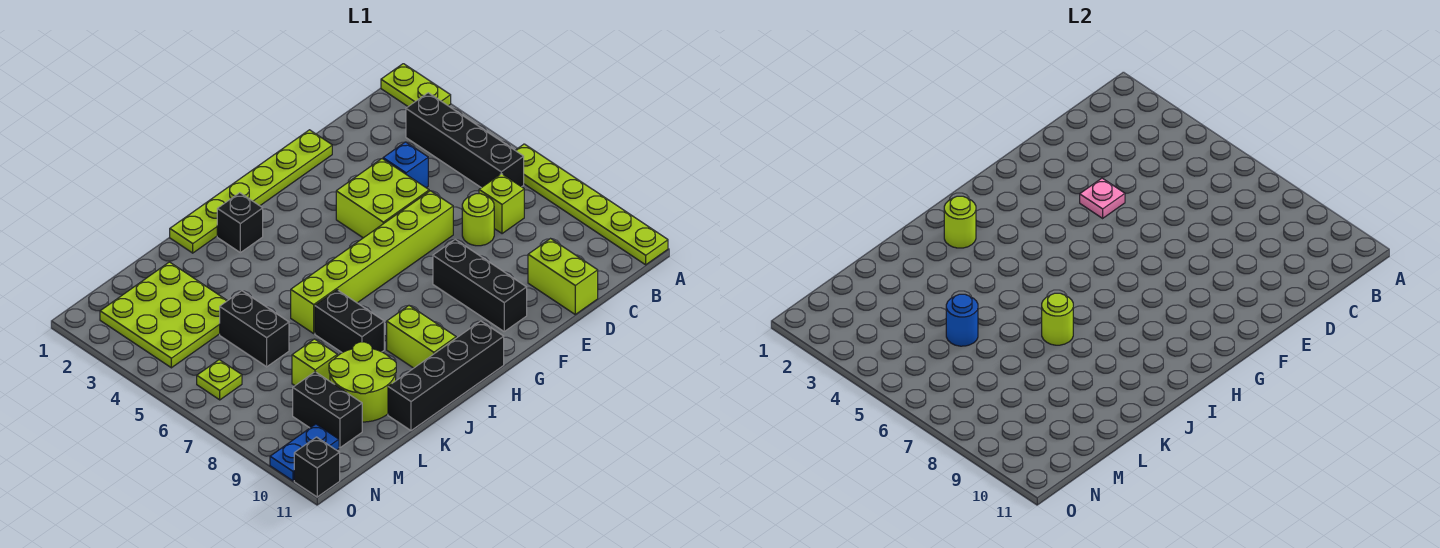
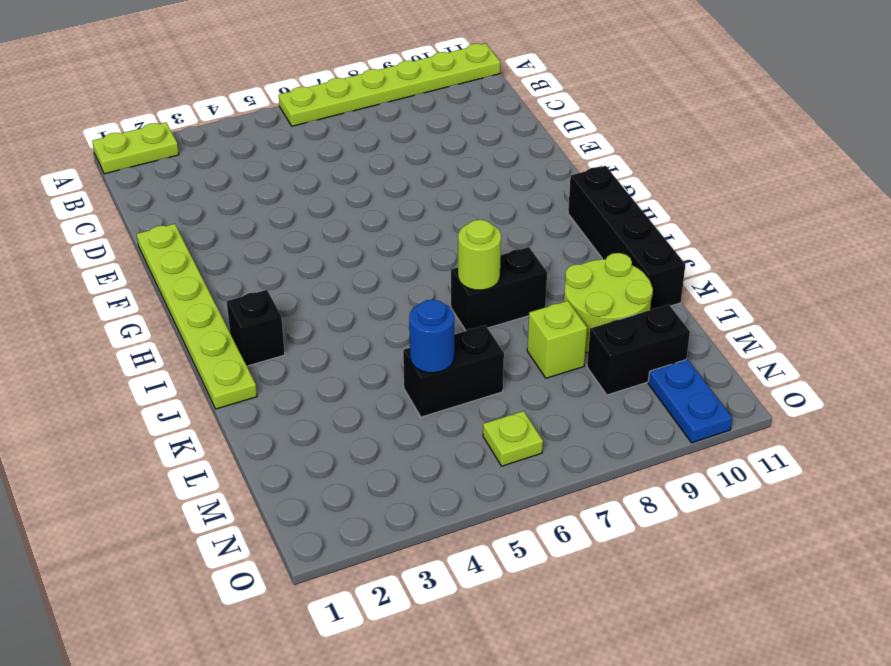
none -> black brick B3:B6 level 1
none -> lime brick C7 level 1
none -> blue brick D4 level 1

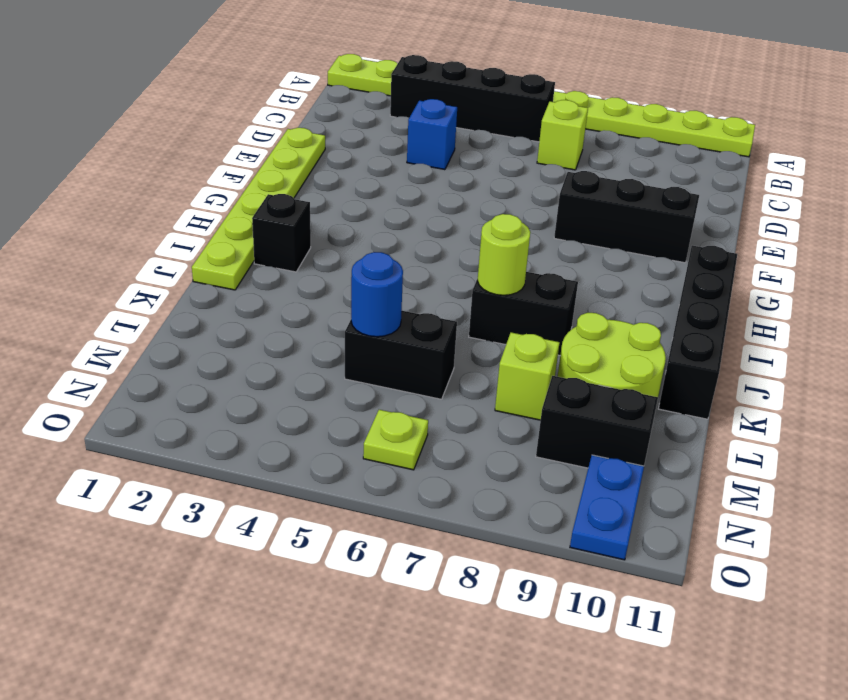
none -> lime round brick D7 level 1
none -> lime brick D10:D11 level 1
none -> lime brick E4:F5 level 1

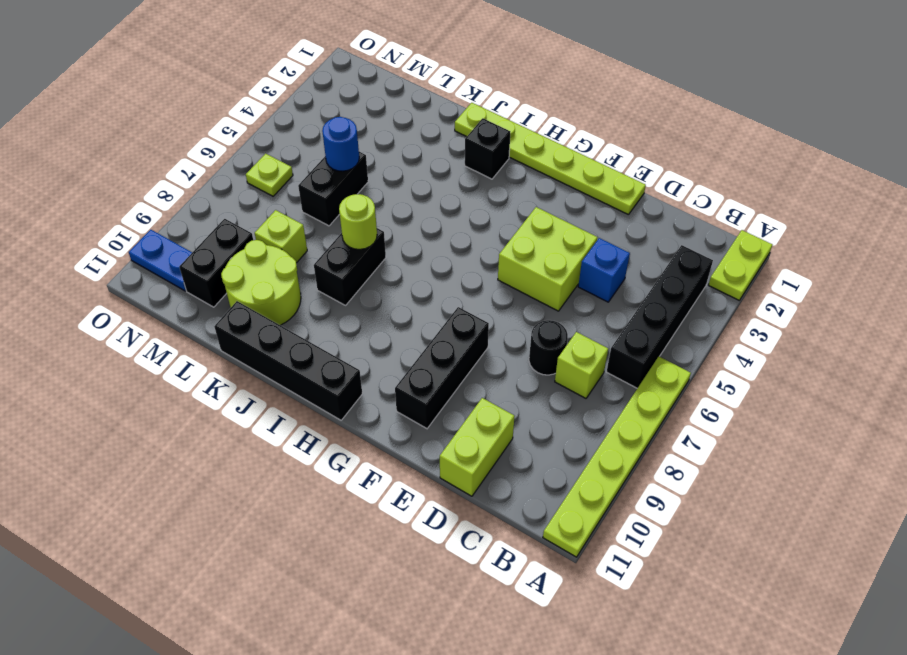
black round brick D7 level 1 -> lime round brick D7 level 1
none -> lime brick E6:J6 level 1
none -> lime brick I9:I10 level 1
none -> lime plate L2:N4 level 1

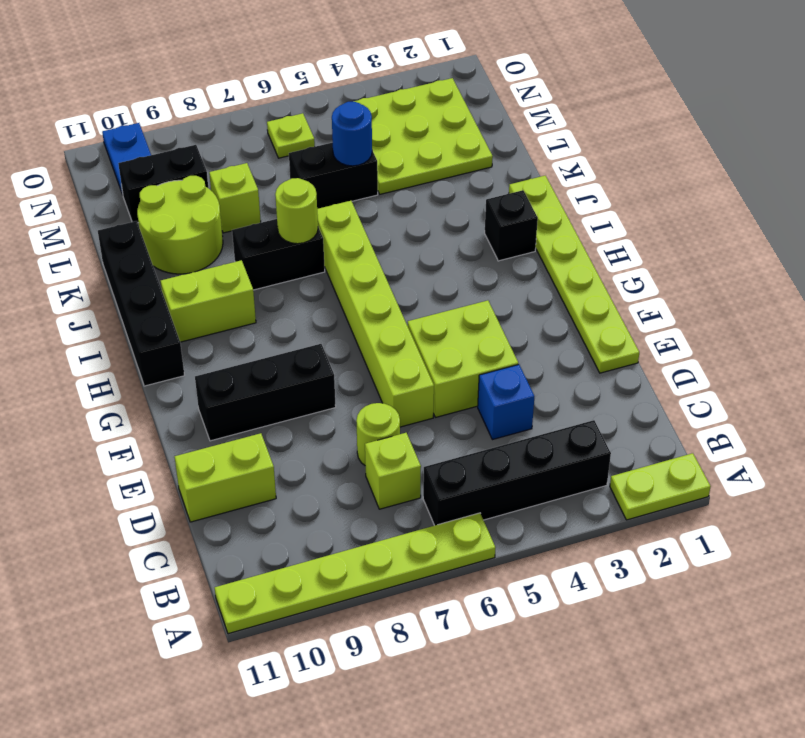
none -> black brick O11 level 1
none -> pink plate E4 level 2
none -> lime round brick I2 level 2

